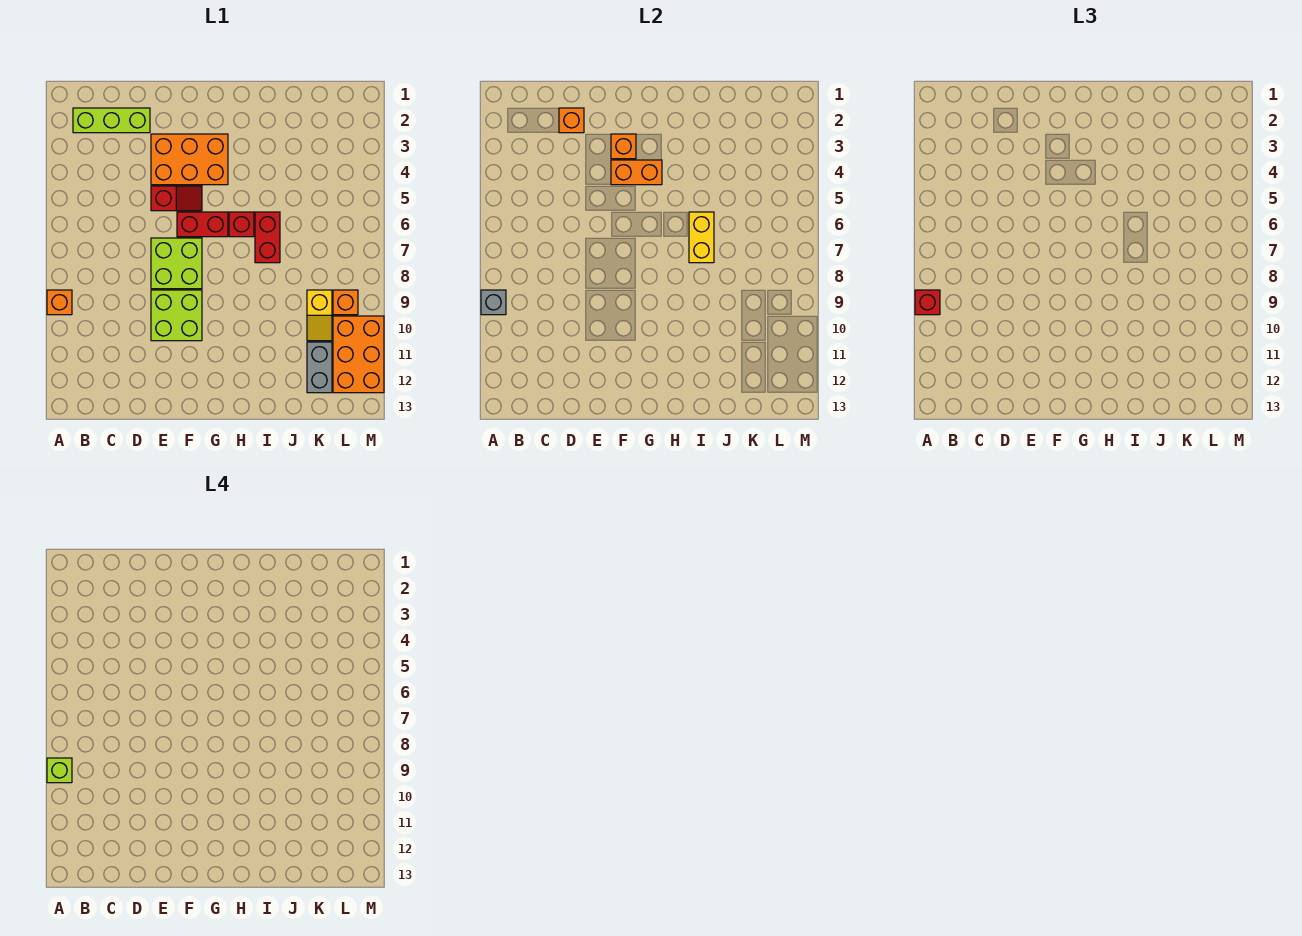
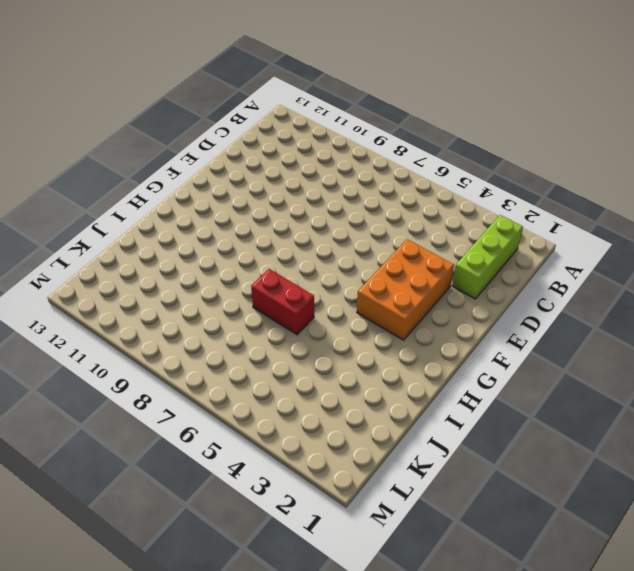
none -> orange brick A9 level 1
none -> red slope E5:F5 level 1 top E
none -> lime brick E7:F8 level 1

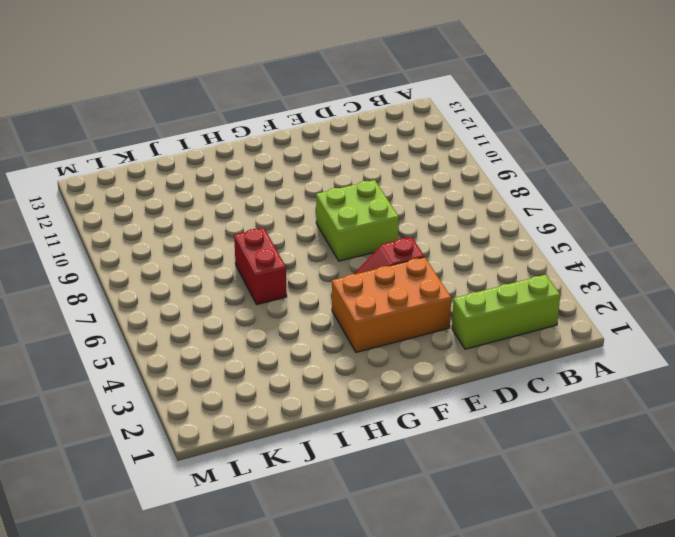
none -> orange brick A9 level 1
none -> lime brick E9:F10 level 1
none -> red brick F6:G6 level 1

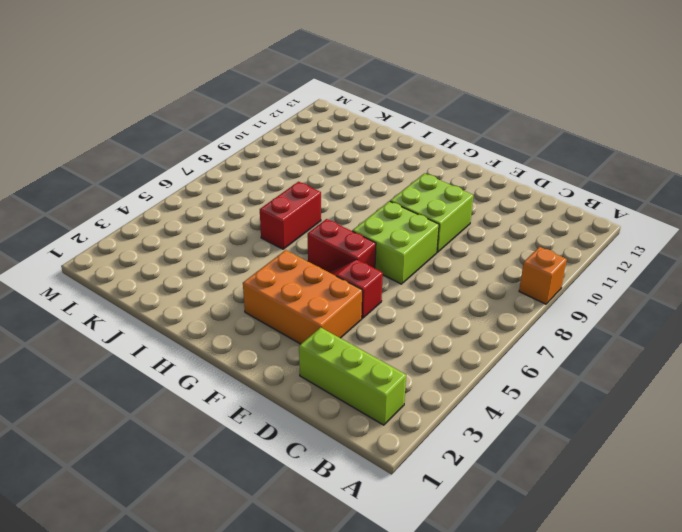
none -> red brick H6 level 1
none -> yellow slope K9:K10 level 1 top 9
none -> grey brick K11:K12 level 1

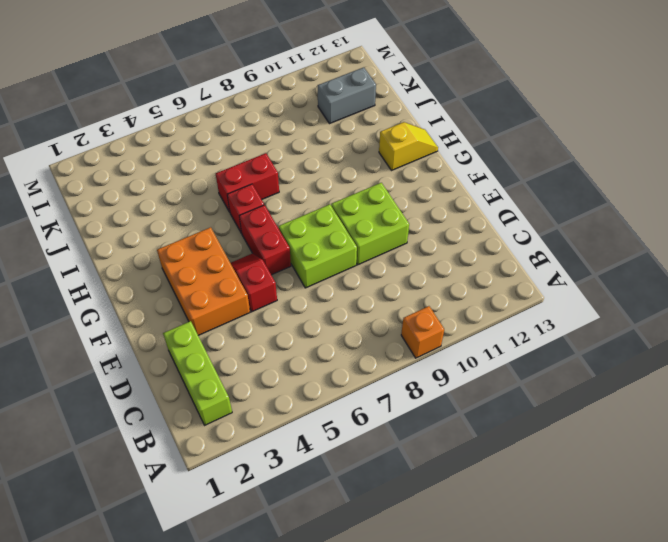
yellow slope H12:H13 level 1 top 12 -> yellow slope K9:K10 level 1 top 9
none -> orange brick L9 level 1
none -> orange brick L10:M12 level 1
none -> grey brick A9 level 2

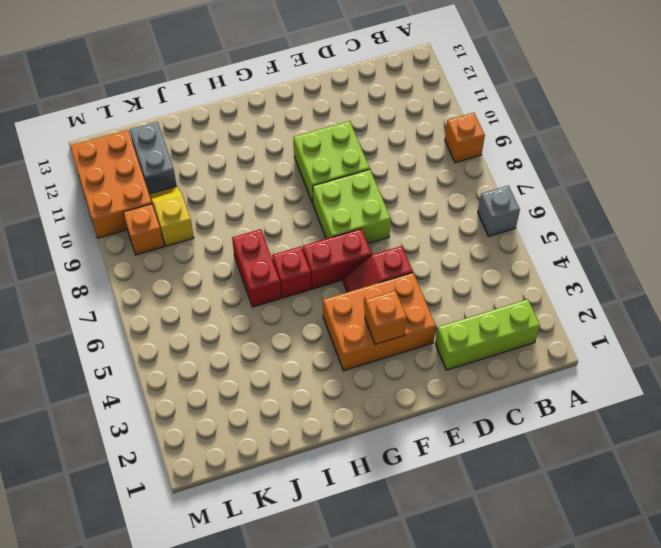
grey brick A6 level 1 -> grey brick A9 level 2
none -> orange brick D2 level 2
none -> orange brick F4:G4 level 2
none -> yellow brick I6:I7 level 2

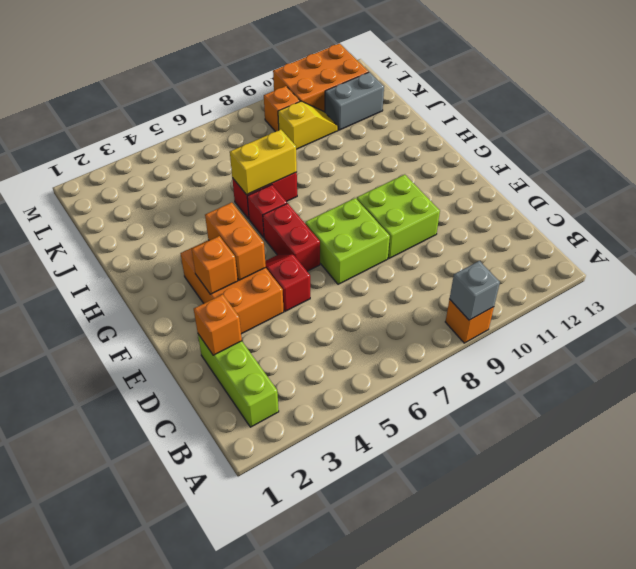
none -> red brick A9 level 3
none -> lime brick A9 level 4

